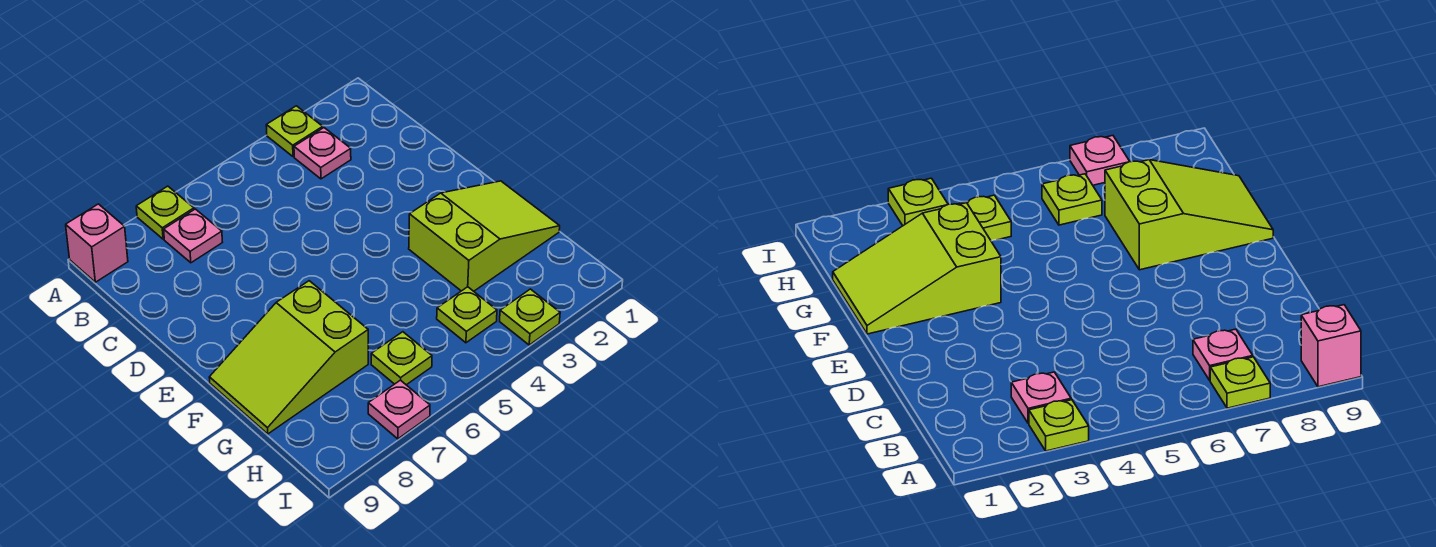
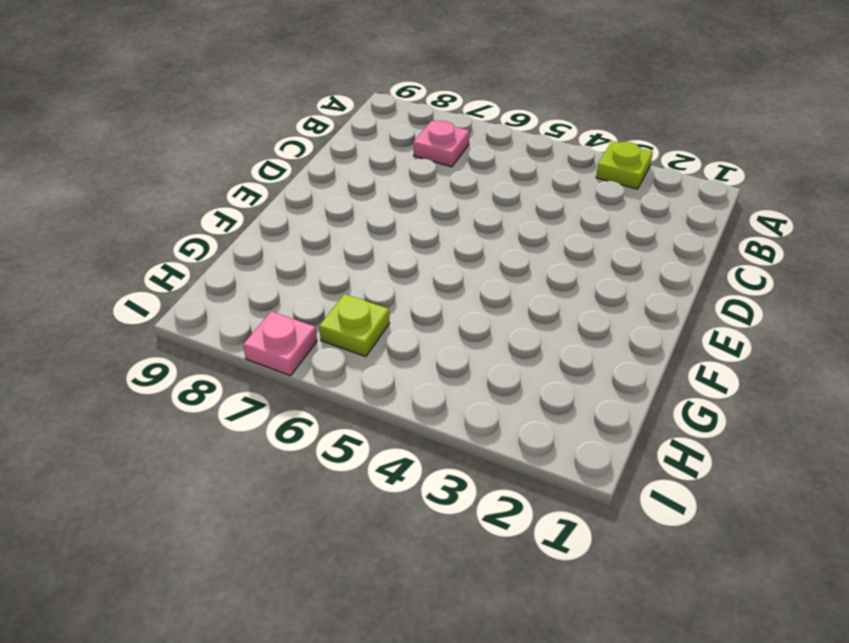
none -> lime plate A7 level 1
none -> pink brick A9 level 1

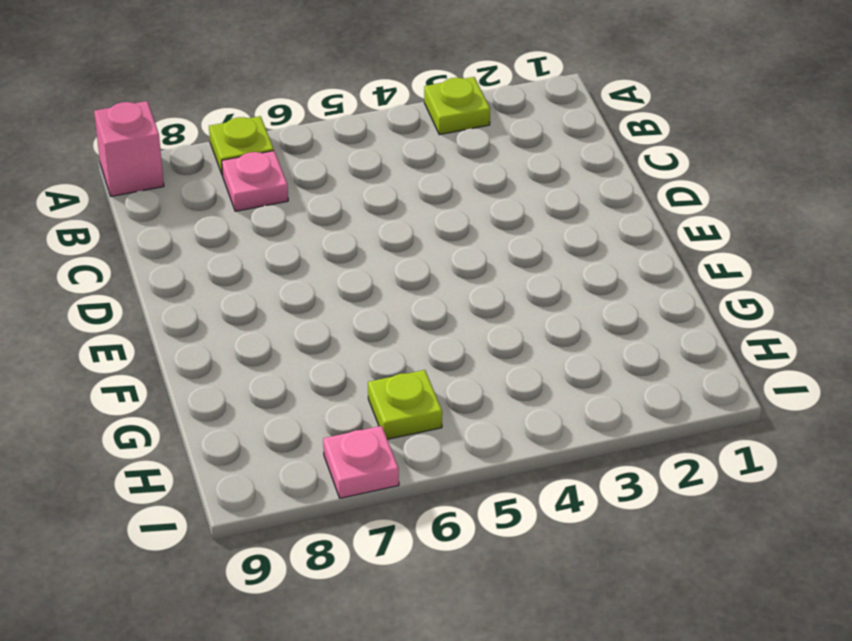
none -> pink plate B3 level 1
none -> lime slope F1:G3 level 1 top 3

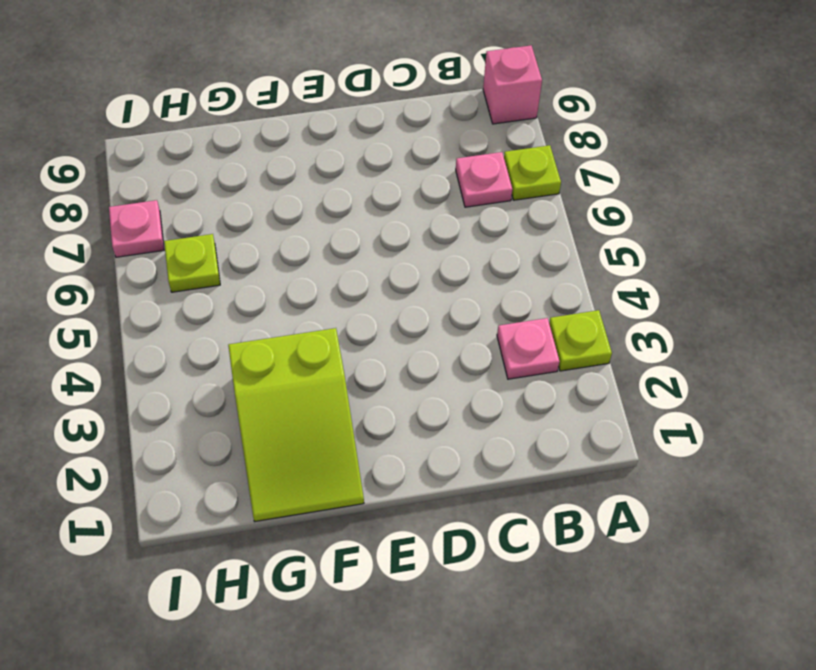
none -> lime slope F7:G9 level 1 top 7
none -> lime plate H4 level 1

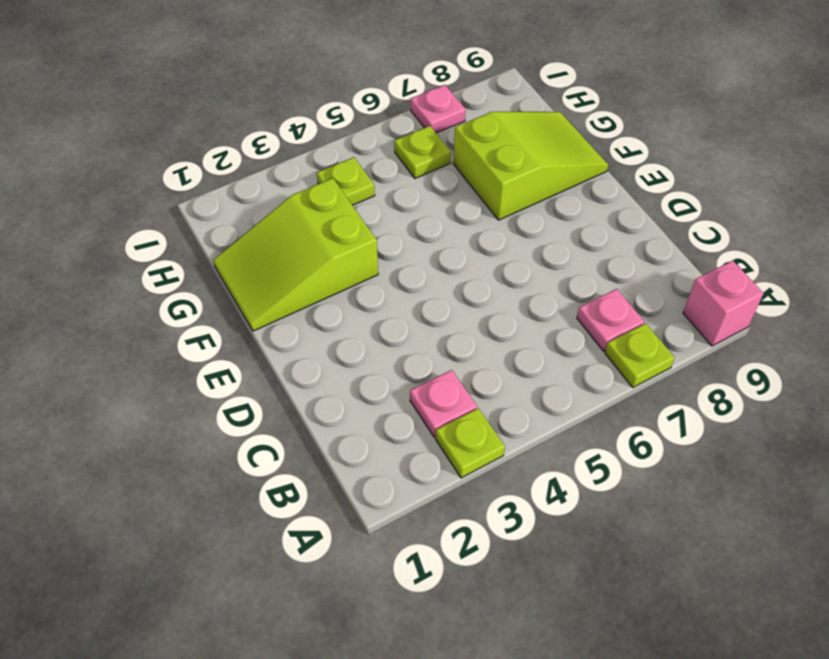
none -> lime plate I3 level 1

